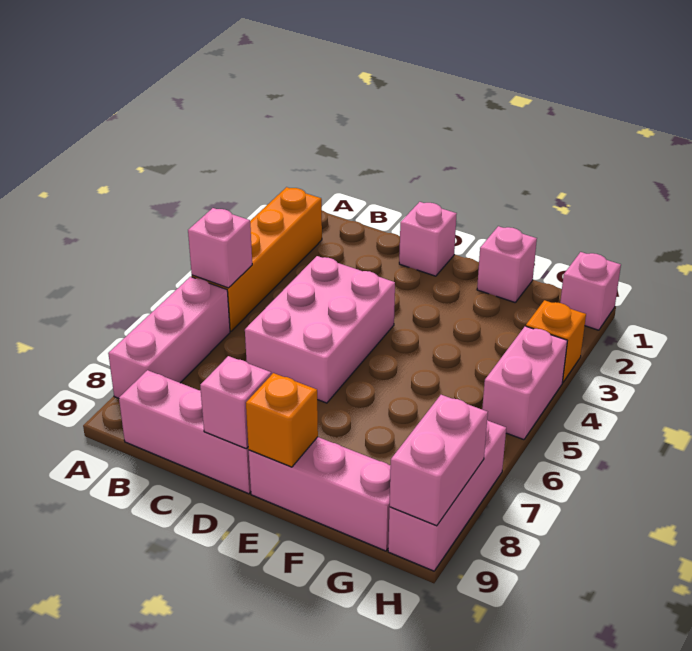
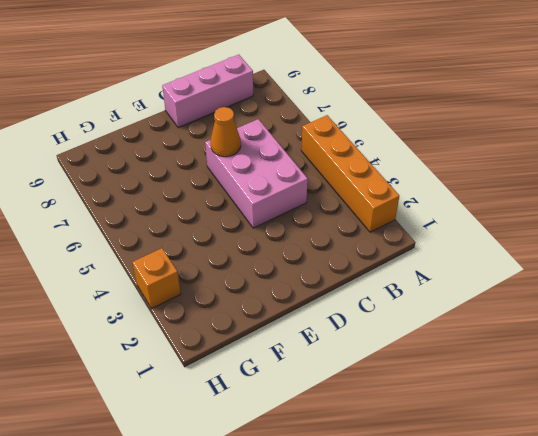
orange cone D6 level 2 -> none
none -> pink brick A6:A8 level 1
none -> pink brick D1 level 1
none -> pink brick E9:G9 level 1

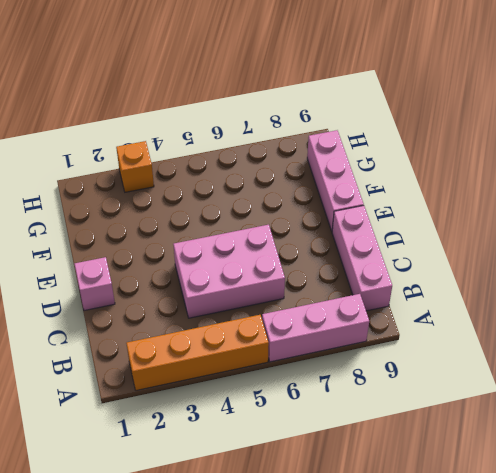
none -> pink brick F1 level 1
none -> pink brick H1 level 1
none -> pink brick H4:H5 level 1

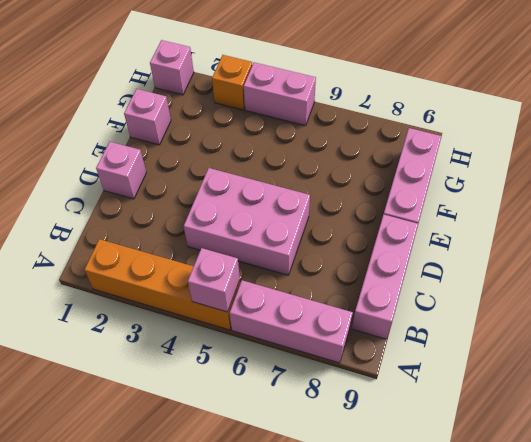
none -> pink brick H7:H9 level 1
none -> pink brick D9 level 2
none -> orange brick E9 level 2

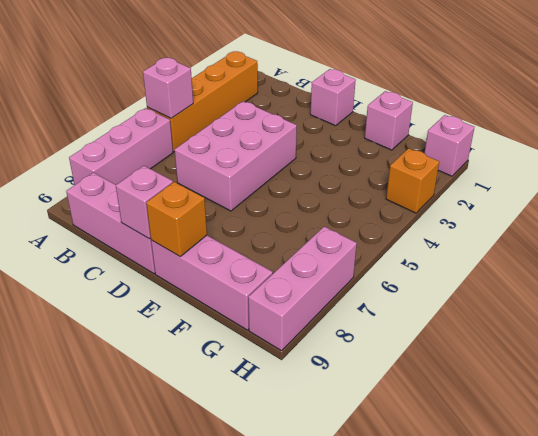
none -> pink brick H4:H5 level 1
none -> pink brick H8:H9 level 2

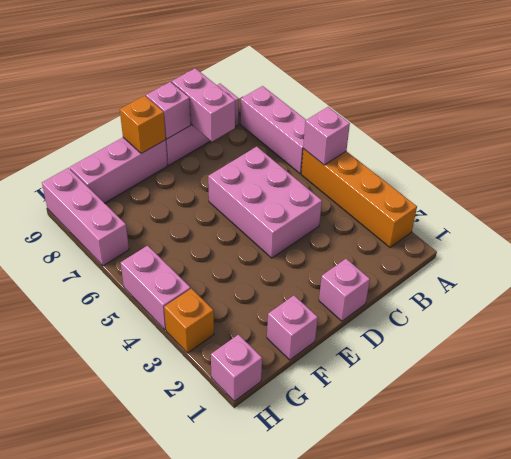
pink brick C8:C9 level 2 -> pink brick H8:H9 level 2

